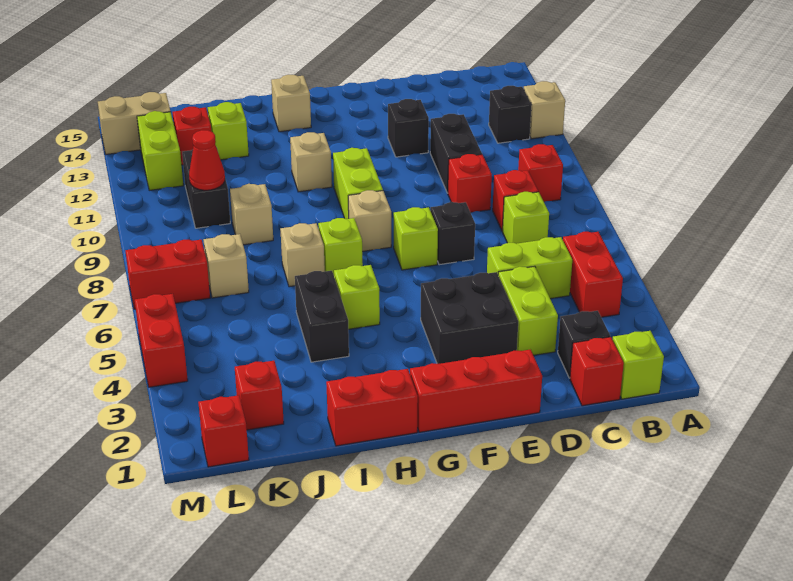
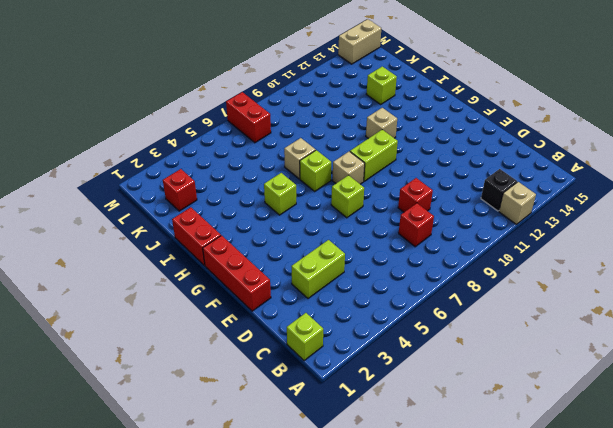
tan brick M14:M15 level 1 -> tan brick L14:M14 level 1
none -> red brick B4:B5 level 1
none -> red brick B9 level 1
none -> red brick C1 level 1
none -> black brick C2 level 1

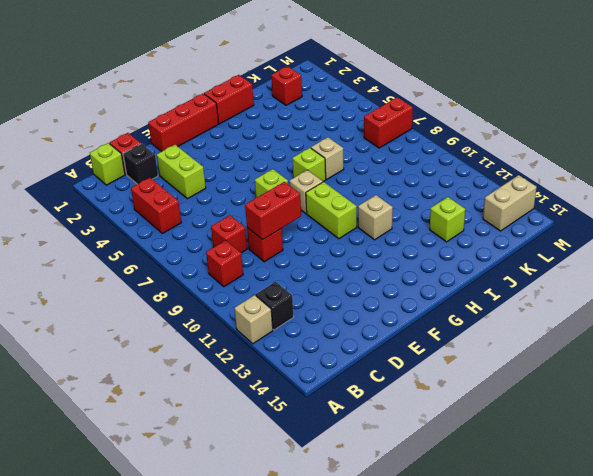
red brick D9:E9 level 2 -> red brick M4:M5 level 1
none -> lime brick C5:D5 level 1
none -> lime brick C7 level 1
none -> black brick D10:D11 level 1
none -> black brick E3:F4 level 1

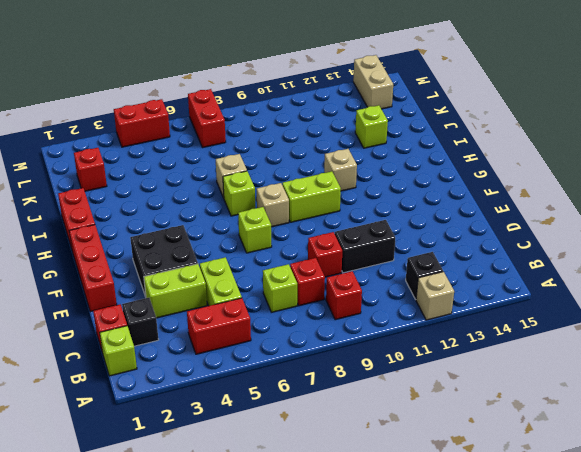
none -> black brick E7 level 1
none -> black brick E12 level 1
none -> lime brick H5 level 1
none -> tan brick H14 level 1

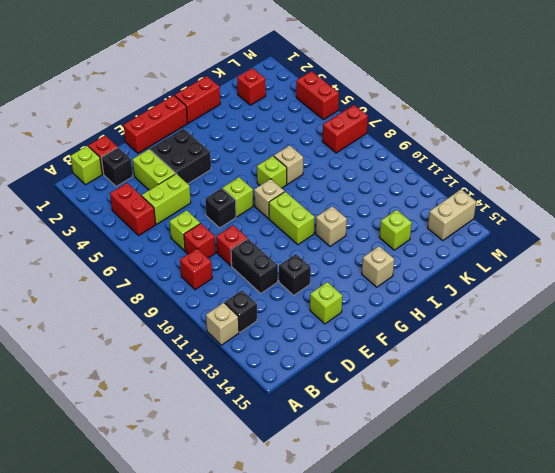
lime brick E14 level 1 -> lime brick H5 level 1
none -> black brick I4:I5 level 1
none -> tan brick J9 level 1
none -> tan brick K7 level 1
none -> black brick K10:K11 level 1

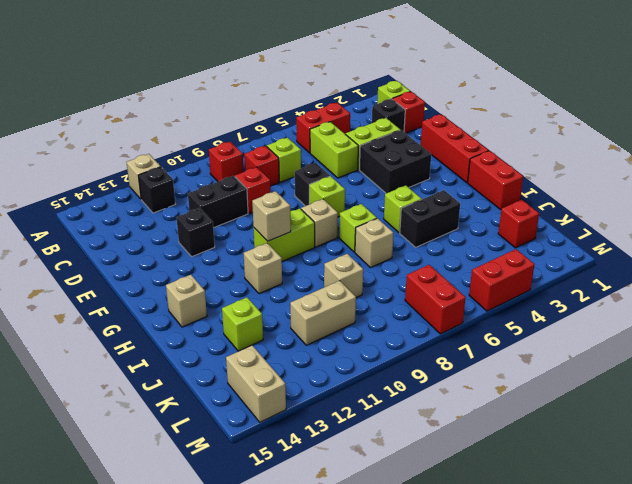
tan brick G10 level 2 -> tan brick K7 level 1
tan brick K10:K11 level 1 -> black brick K10:K11 level 1
none -> red brick K13 level 1
none -> red brick L1 level 1
none -> lime brick L12:L13 level 1
none -> red cone K10 level 2

